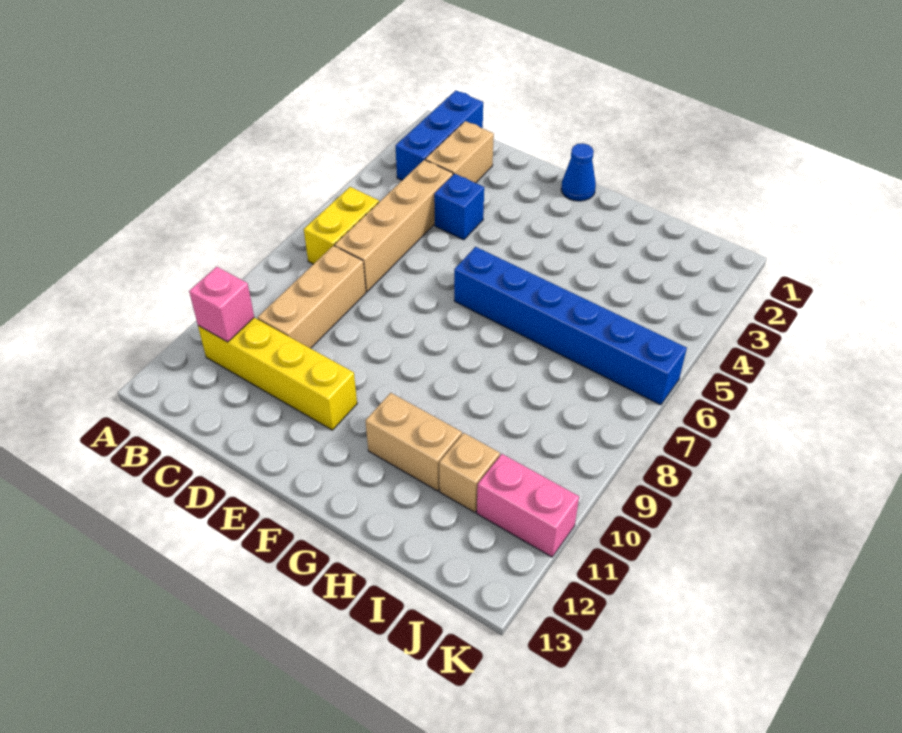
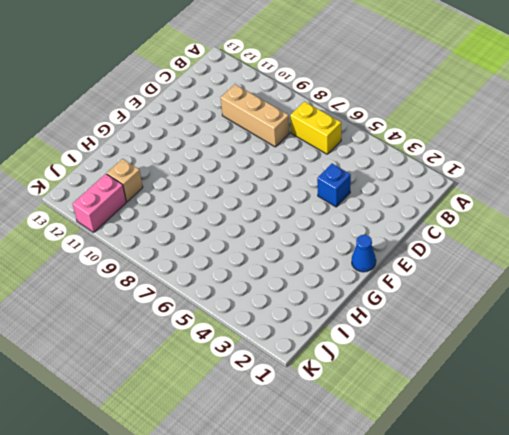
none -> blue brick B1:B3 level 1
none -> yellow brick B11:E11 level 1
none -> tan brick C2:C3 level 1

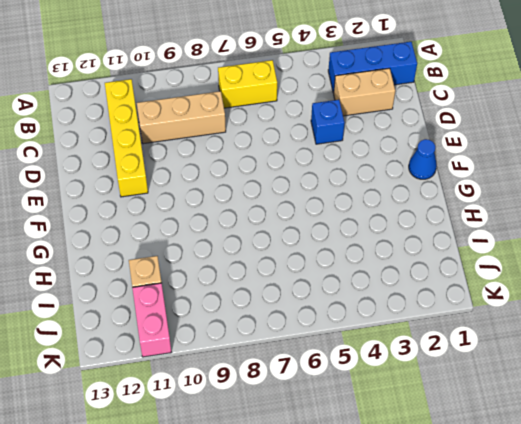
none -> tan brick C4:C7 level 1
none -> blue brick F6:K6 level 1
none -> tan brick G11:H11 level 1

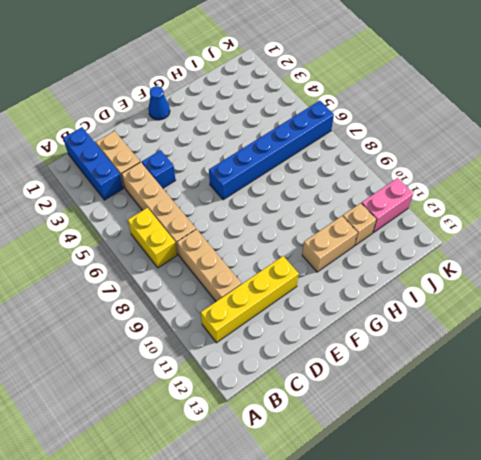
none -> pink brick B11 level 2

